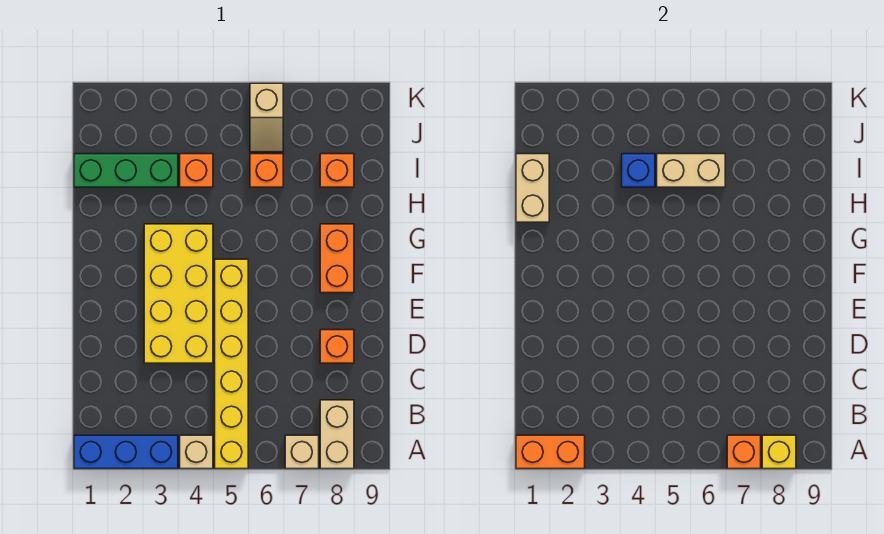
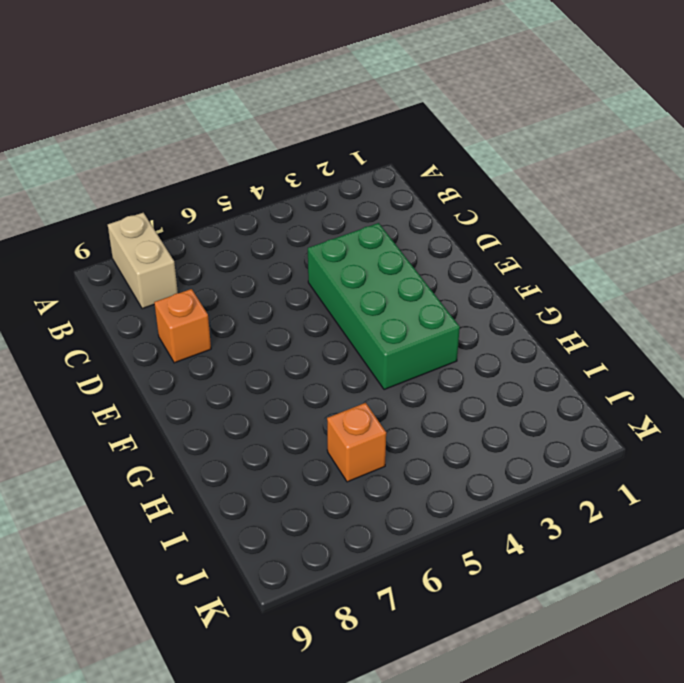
green brick D3:G4 level 1 -> yellow brick D3:G4 level 1
none -> blue brick A1:A3 level 1
none -> tan brick A4 level 1
none -> yellow brick A5:F5 level 1

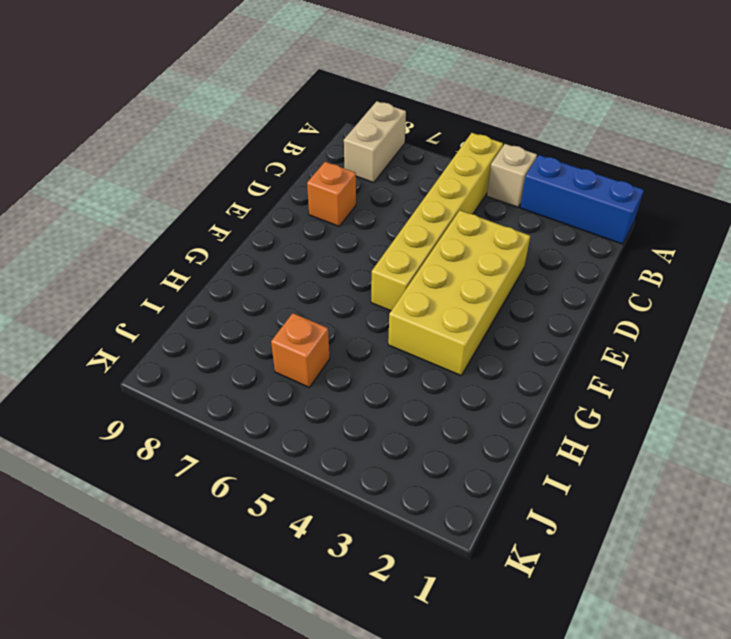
none -> tan brick A7 level 1
none -> orange brick F8:G8 level 1
none -> green brick I1:I3 level 1

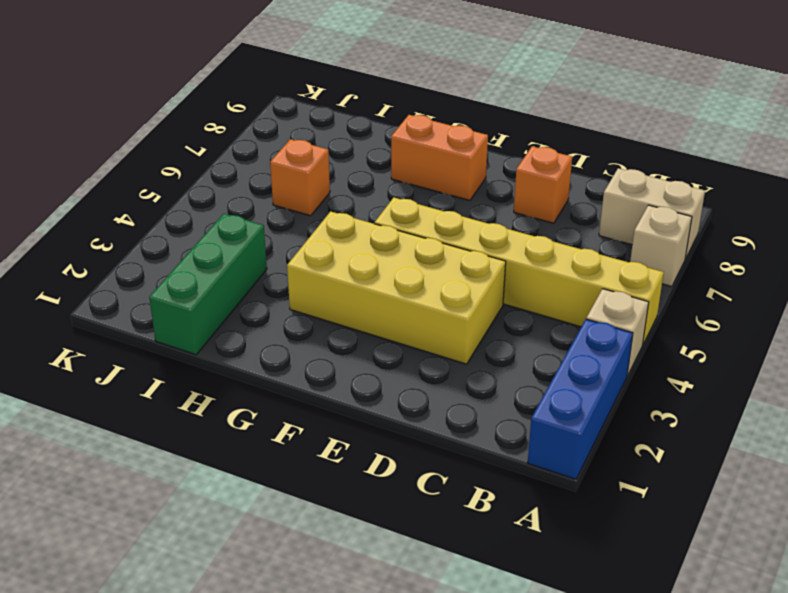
none -> orange brick I4 level 1
none -> orange brick I8 level 1
none -> tan slope J6:K6 level 1 top K

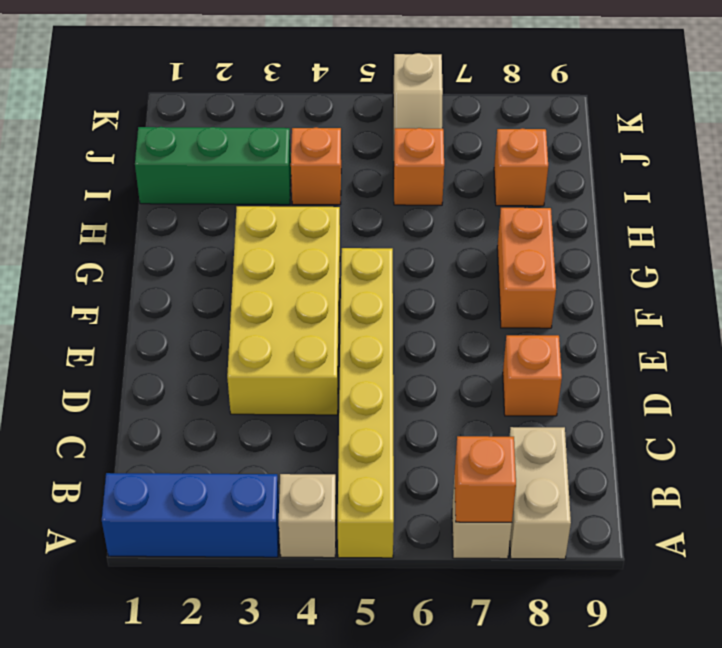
none -> orange brick A1:A2 level 2
none -> yellow brick A8 level 2
none -> tan brick H1:I1 level 2

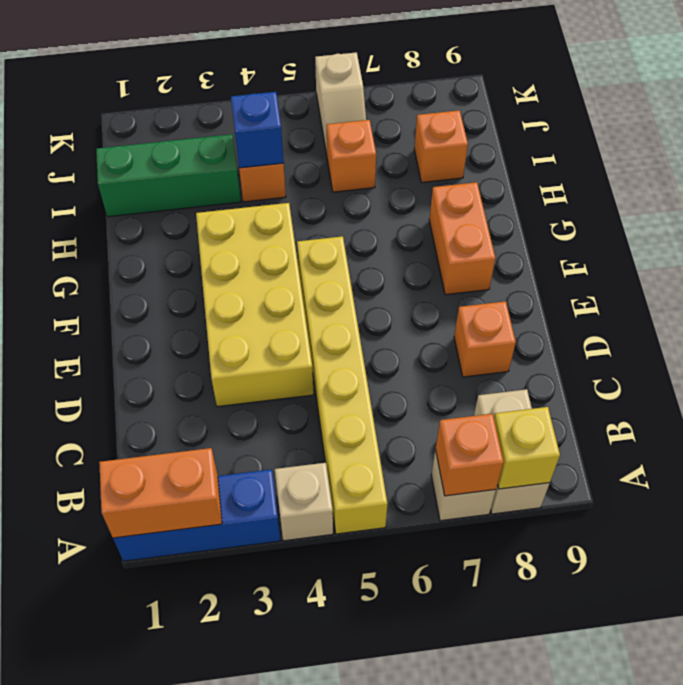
none -> tan brick H1:I1 level 2
none -> tan brick I5:I6 level 2

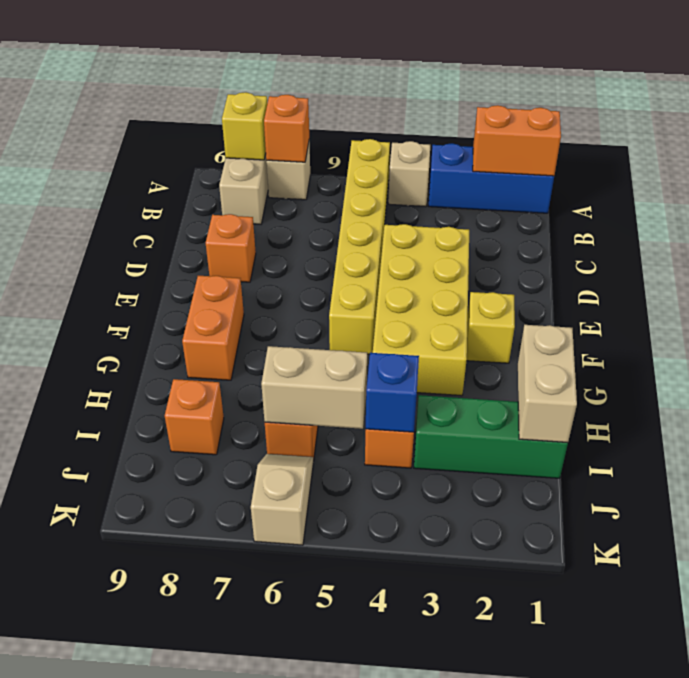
yellow brick F2 level 1 -> none

